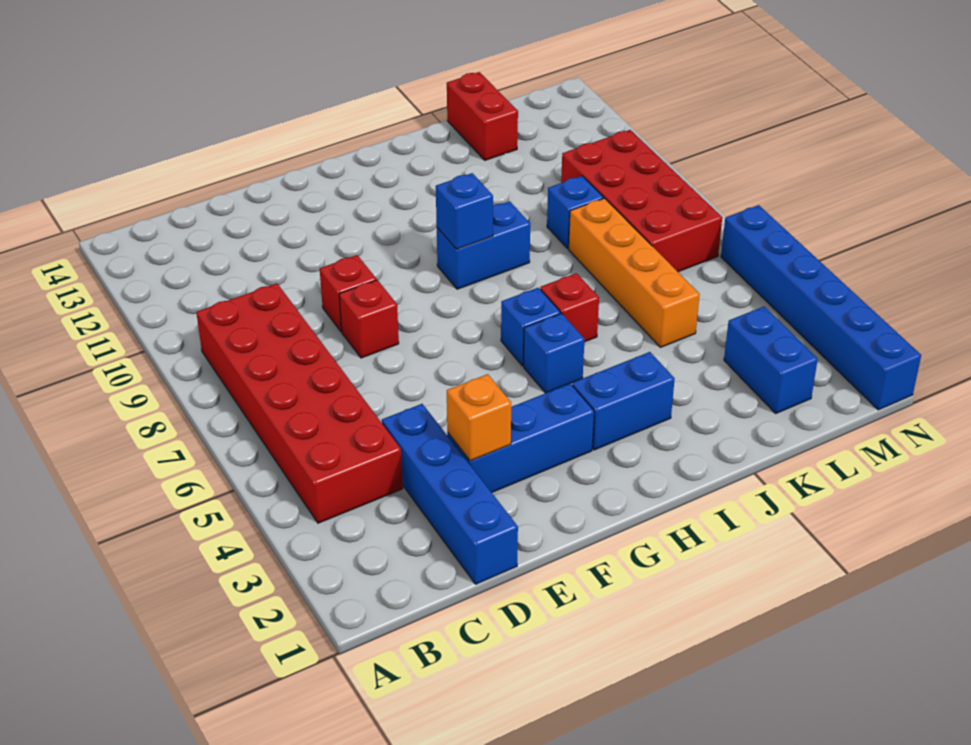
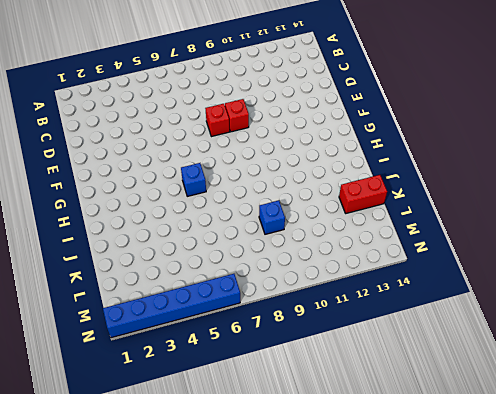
none -> red brick B4:C9 level 1
none -> blue brick D1:D4 level 1
none -> blue brick E3:G3 level 1

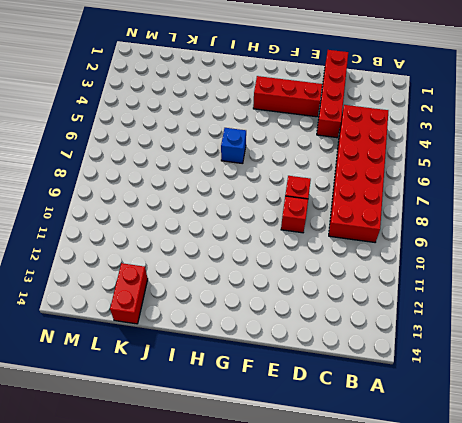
red brick D1:D4 level 1 -> blue brick D1:D4 level 1
red brick E3:G3 level 1 -> blue brick E3:G3 level 1
none -> blue brick H3:I3 level 1
none -> blue brick H5 level 1
none -> blue brick H9:I9 level 1

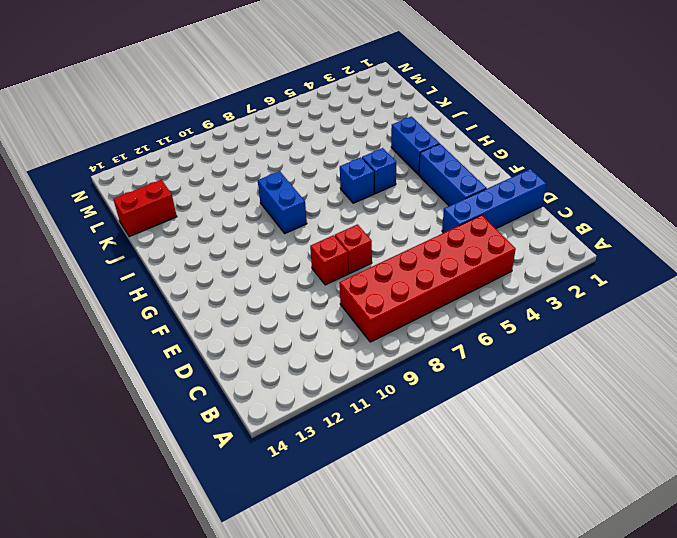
none -> red brick I6 level 1
none -> orange brick K5:K8 level 1
none -> blue brick K9 level 1

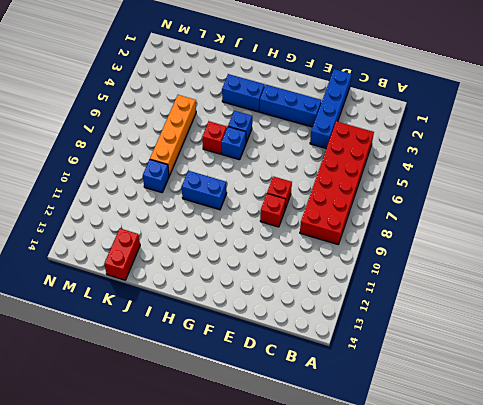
none -> blue brick L2:L3 level 1
none -> red brick L7:M10 level 1
none -> blue brick N1:N6 level 1

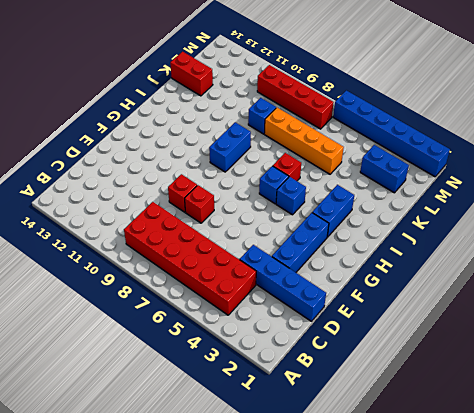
red brick M7:M10 level 1 -> red brick L7:M10 level 1
none -> orange brick E3 level 2
none -> blue brick H9 level 2

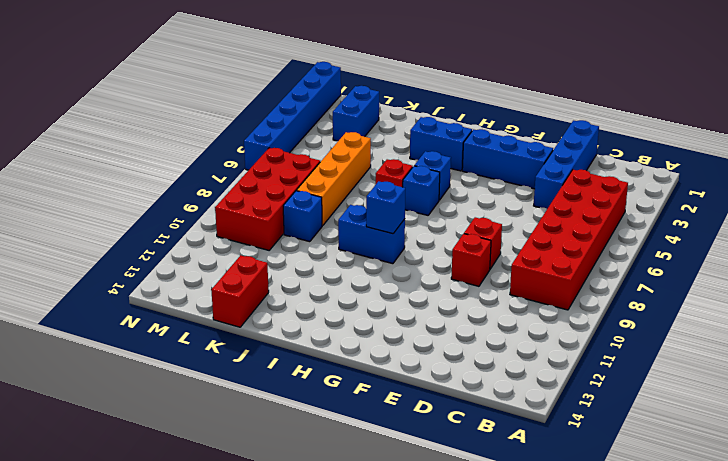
none -> orange brick E3 level 2

